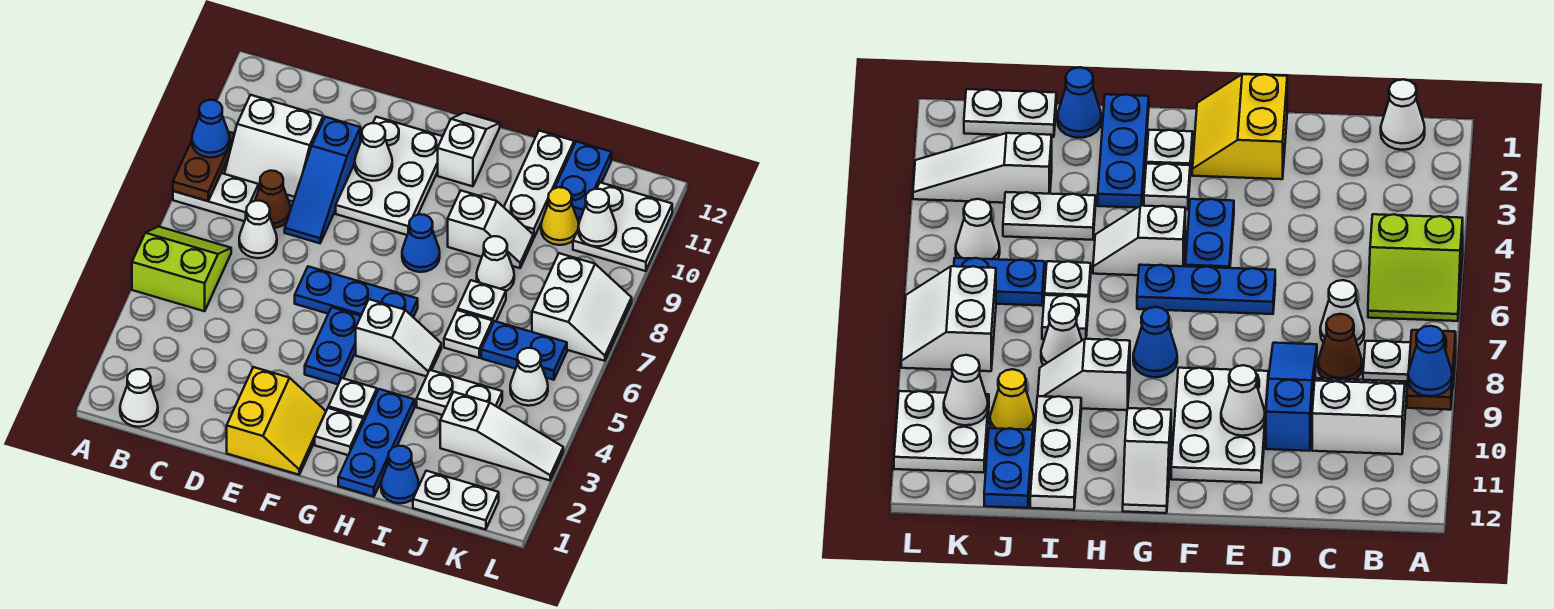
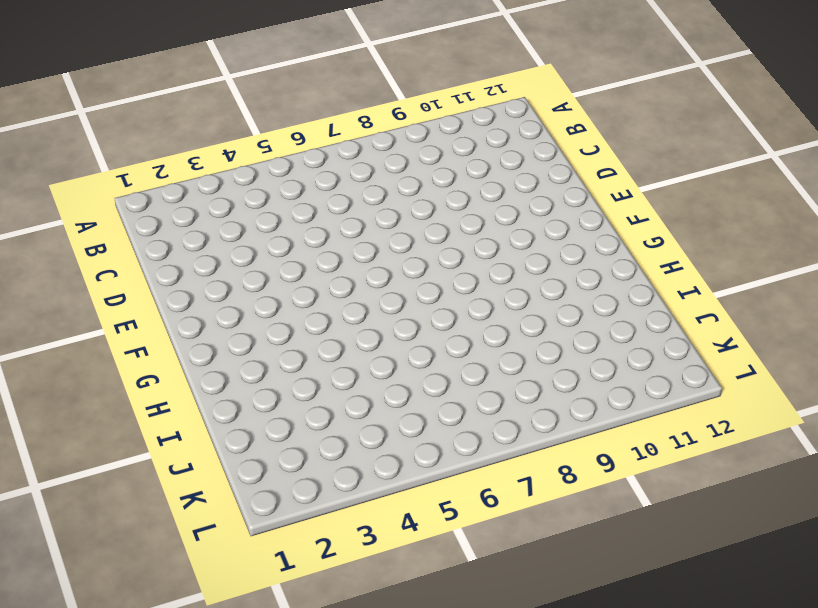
none -> lime slope A5:B6 level 1 top 5
none -> white plate A8:B8 level 1
none -> white cone B1 level 1
none -> white slope B9:C10 level 1 top 10

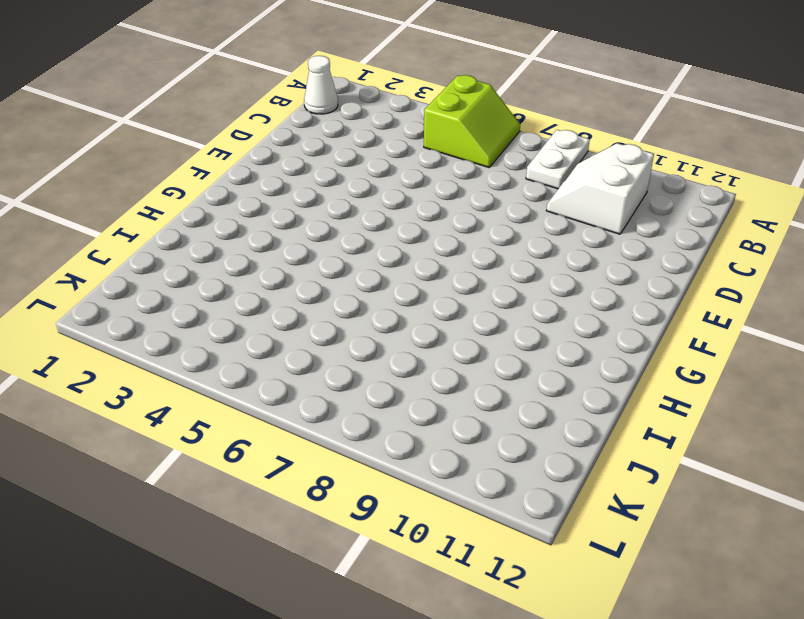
none -> white cone C7 level 1
none -> brown cone C8 level 1
none -> blue slope D8:D10 level 1 top 10
none -> yellow slope E1:F2 level 1 top E

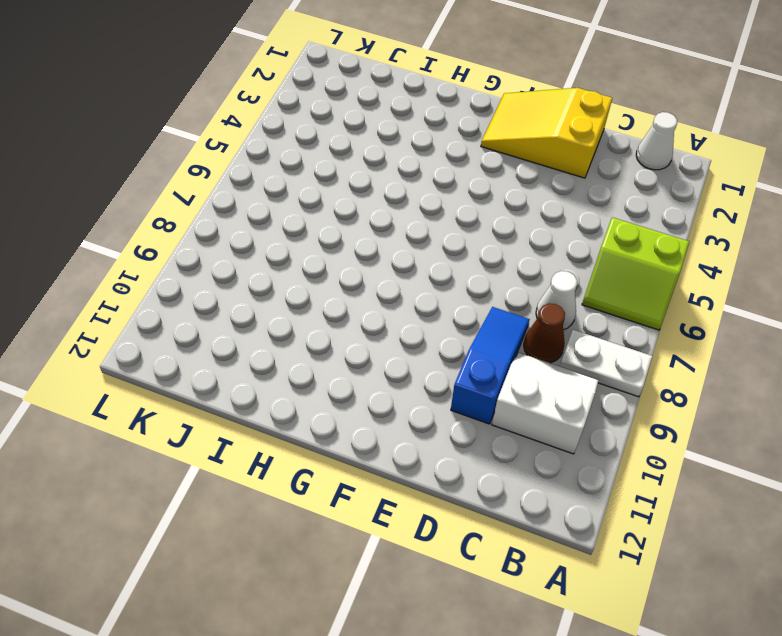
yellow slope D1:F2 level 1 top D -> yellow slope E1:F2 level 1 top E
none -> blue plate E6:G6 level 1
none -> white plate E9:F11 level 1
none -> blue plate F4:F5 level 1
none -> white plate G2 level 1

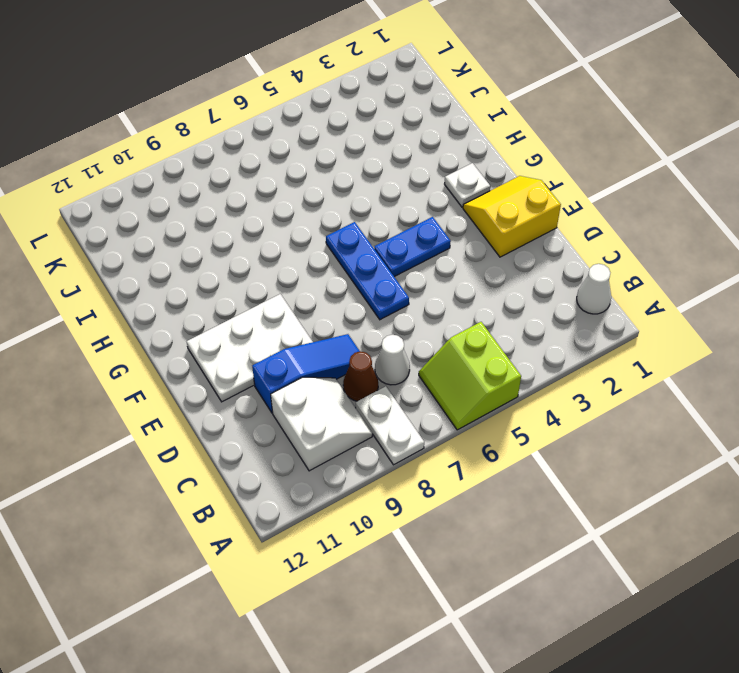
none -> white plate G3 level 1
none -> white slope G5:H5 level 1 top G
none -> blue cone G8 level 1
none -> white slope G11:G12 level 1 top 11

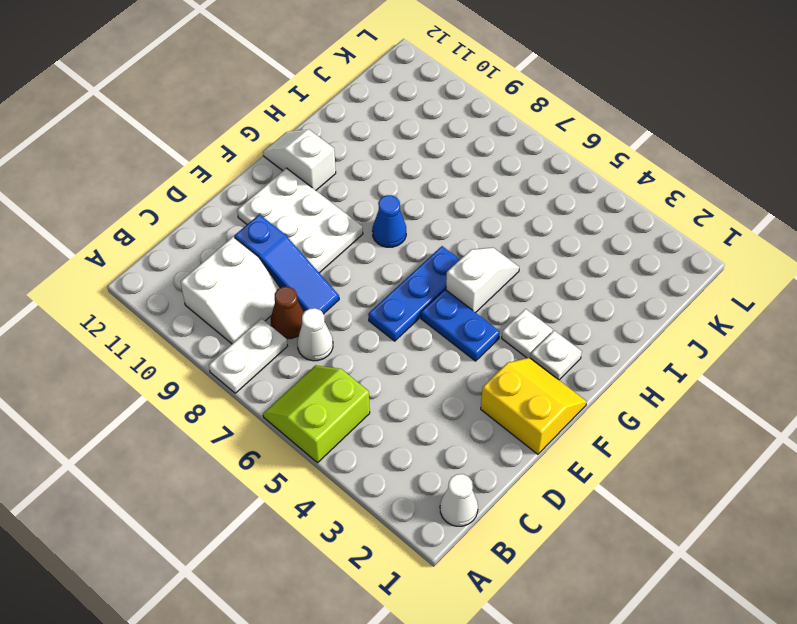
none -> blue plate H1:H3 level 1
none -> white slope H9:I9 level 1 top H
none -> blue cone I1 level 1
none -> white plate I4:J4 level 1

